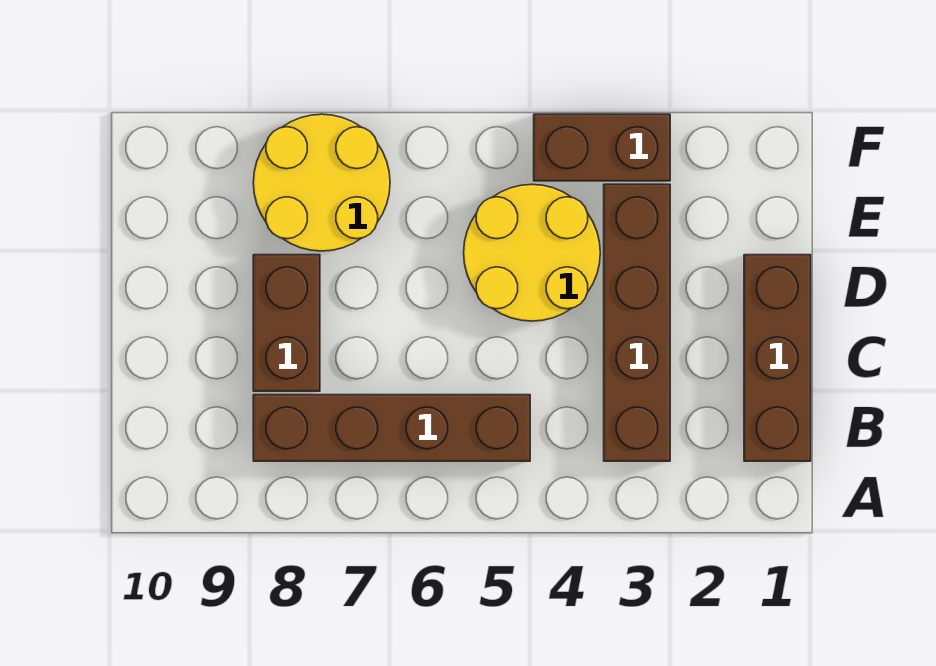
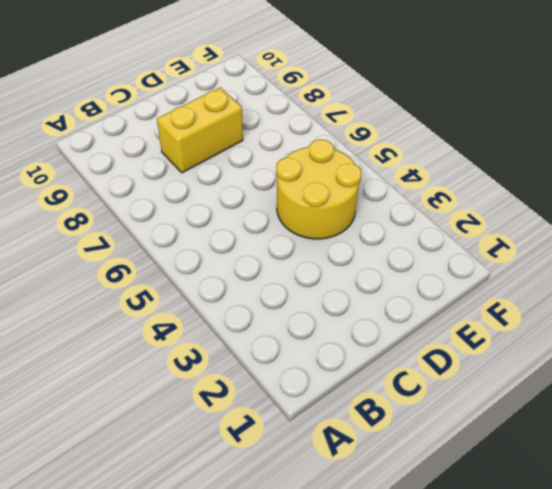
yellow brick C8:D8 level 1 -> brown brick C8:D8 level 1
none -> brown brick B1:D1 level 1
none -> brown brick B3:E3 level 1

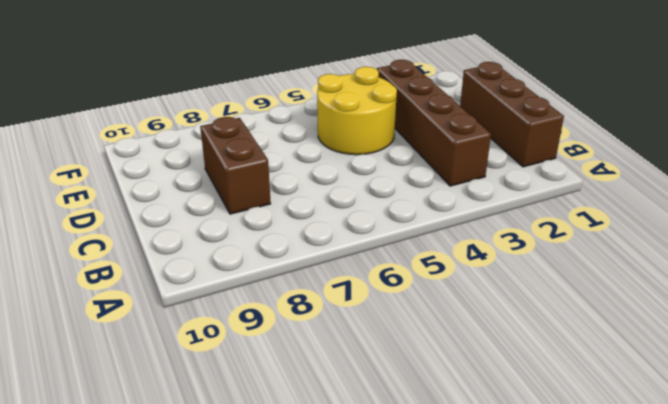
none -> brown brick B5:B8 level 1
none -> yellow round brick E7:F8 level 1

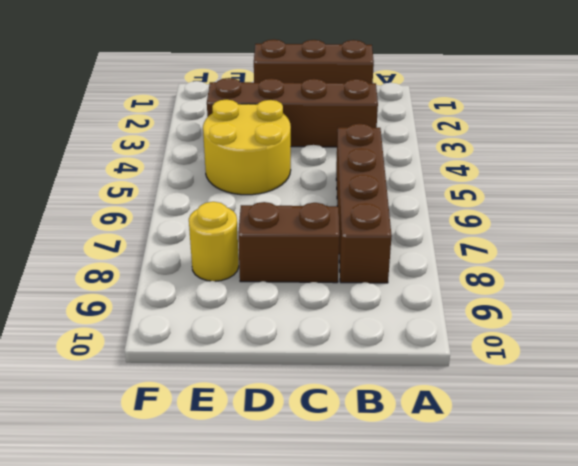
yellow round brick E8 level 1 -> yellow round brick E7:F8 level 1
none -> brown brick F3:F4 level 1

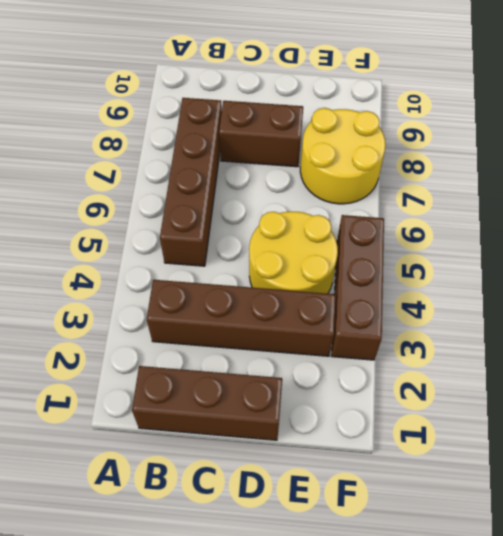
brown brick F3:F5 level 1 -> brown brick F3:F4 level 1

